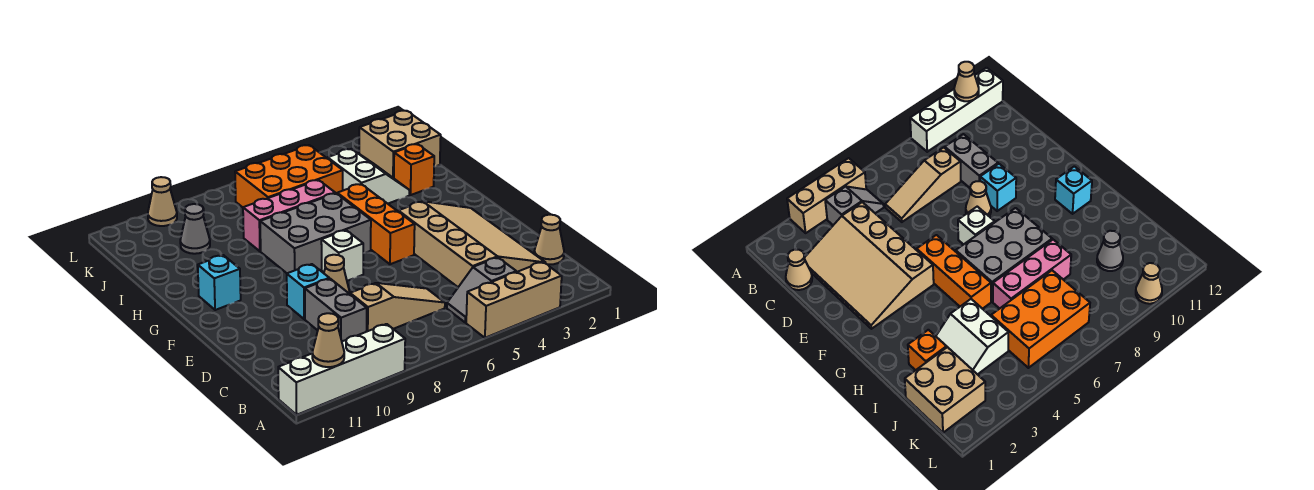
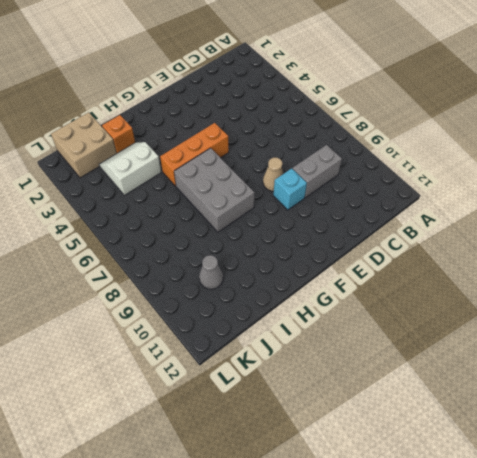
none -> tan brick A3:A5 level 1
none -> white brick A9:A12 level 1
none -> grey slope B4:B5 level 1 top 4

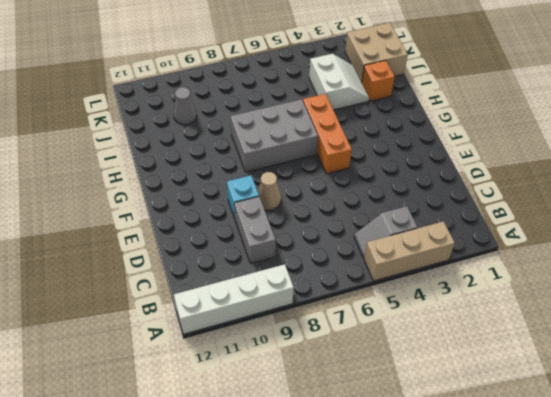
none -> tan cone C1 level 1
none -> tan slope C2:F4 level 1 top 4
none -> tan slope C6:C8 level 1 top 8

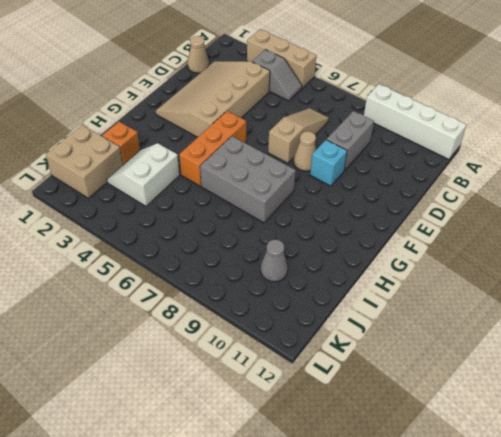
tan slope C7:E7 level 1 top E -> tan slope C6:C8 level 1 top 8
none -> white brick F7 level 1
none -> cyan brick G11 level 1
none -> pink brick I6:I8 level 1

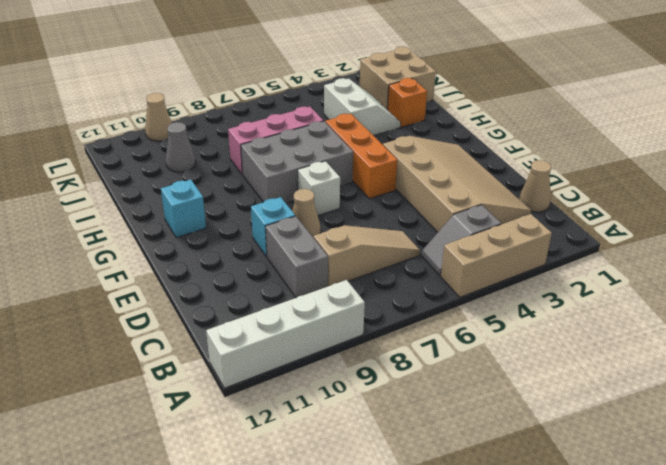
none -> orange brick J5:K7 level 1
none -> tan cone A11 level 2

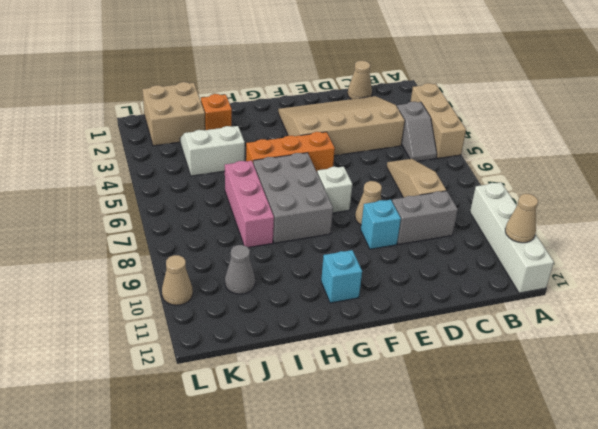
none -> orange brick J5:K7 level 1

